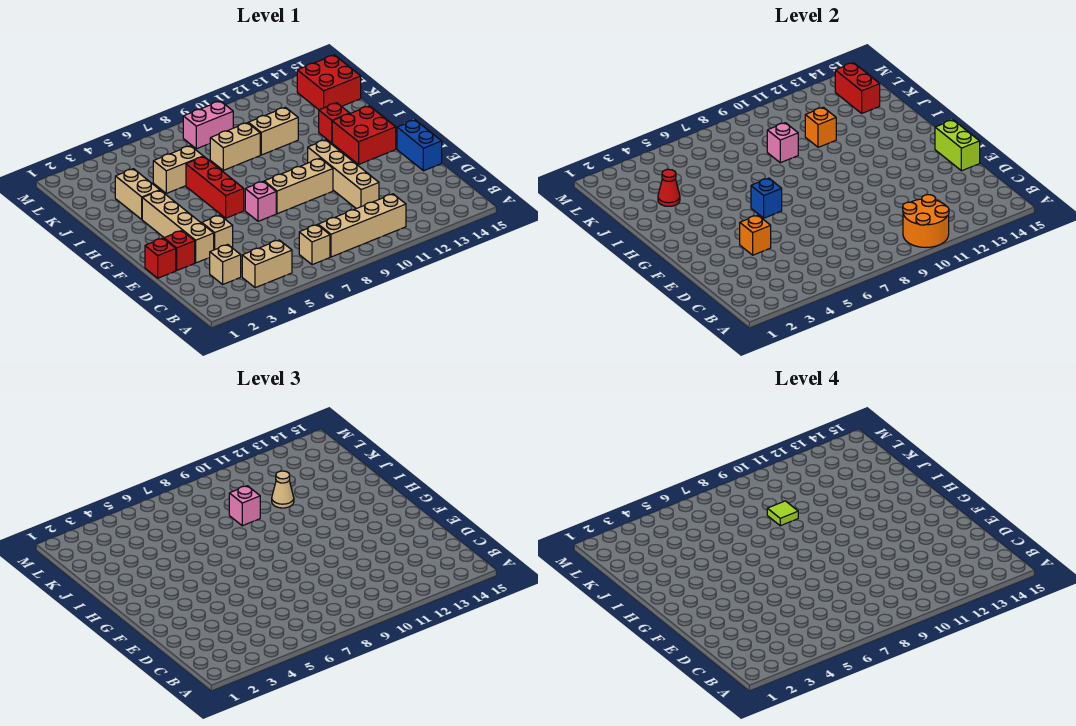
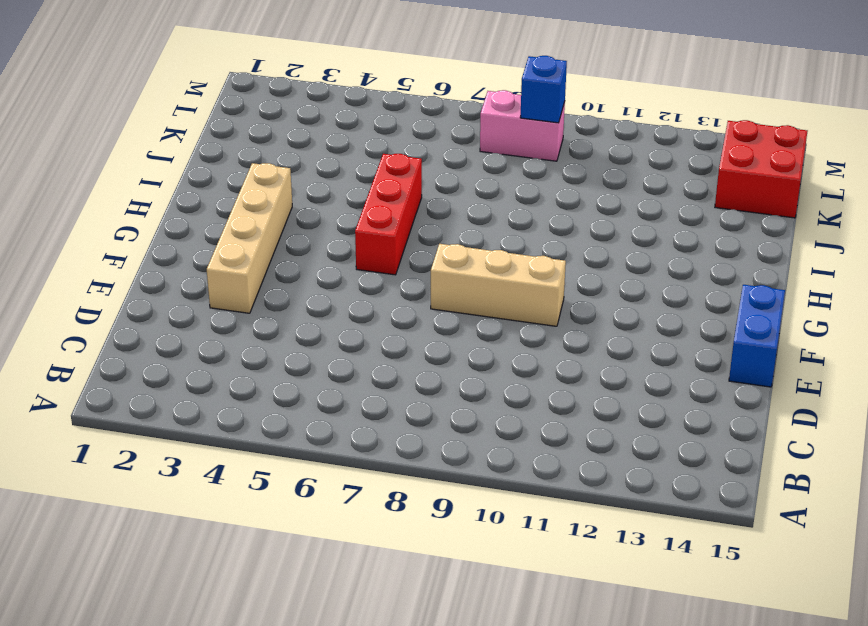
blue brick L9 level 2 -> blue brick G6 level 2
none -> tan brick B4:B5 level 1
none -> tan brick B7 level 1
none -> tan brick B8:B11 level 1
none -> tan brick C3 level 1

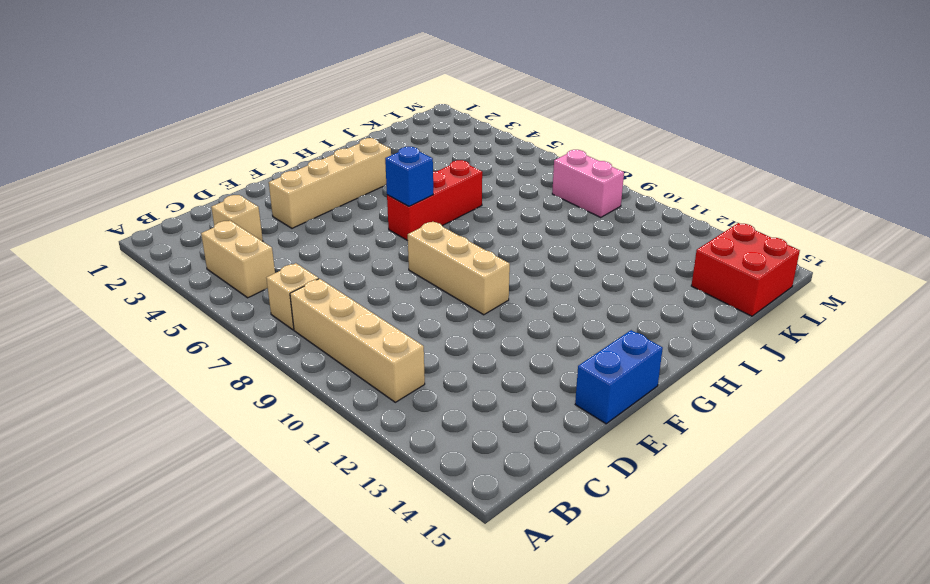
none -> tan brick D11:G11 level 1
none -> red brick E1 level 1
none -> red brick E2 level 1
none -> tan brick E4 level 1

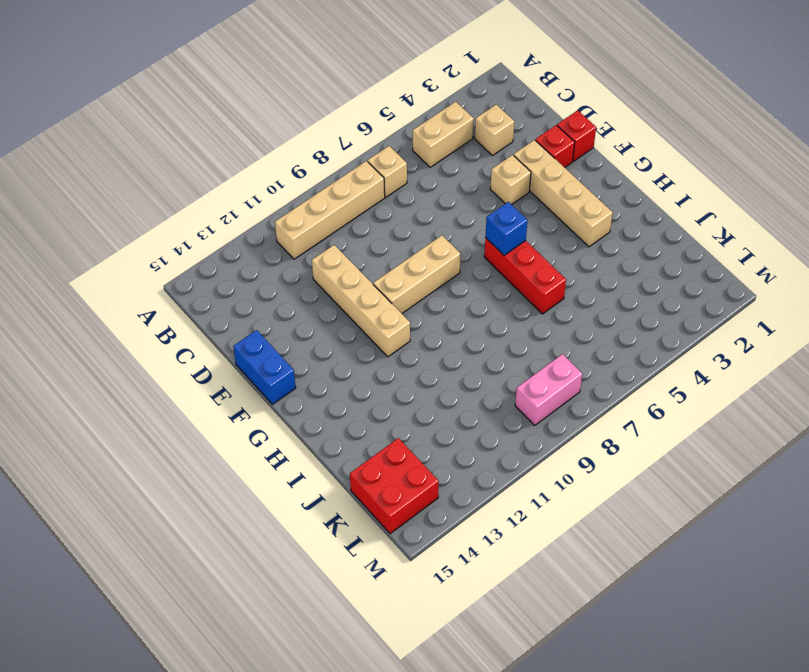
none -> pink brick F7 level 1
none -> red brick G13:H14 level 1
none -> tan brick I3:J3 level 1
none -> red brick I13 level 1

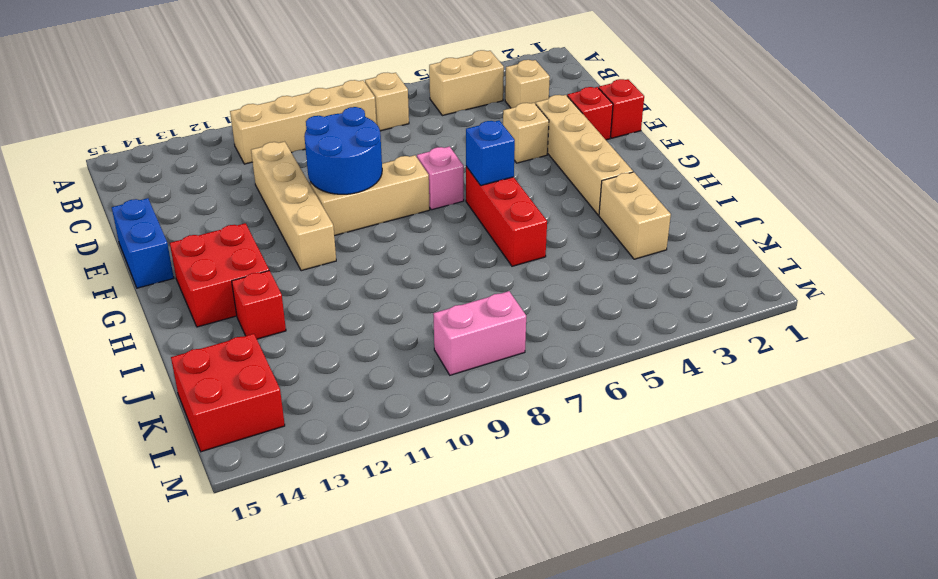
blue round brick E9:F10 level 2 -> none
none -> tan brick J5:J6 level 1
none -> tan brick J8:J9 level 1
none -> tan brick J10:J11 level 1
none -> orange round brick A10:B11 level 2

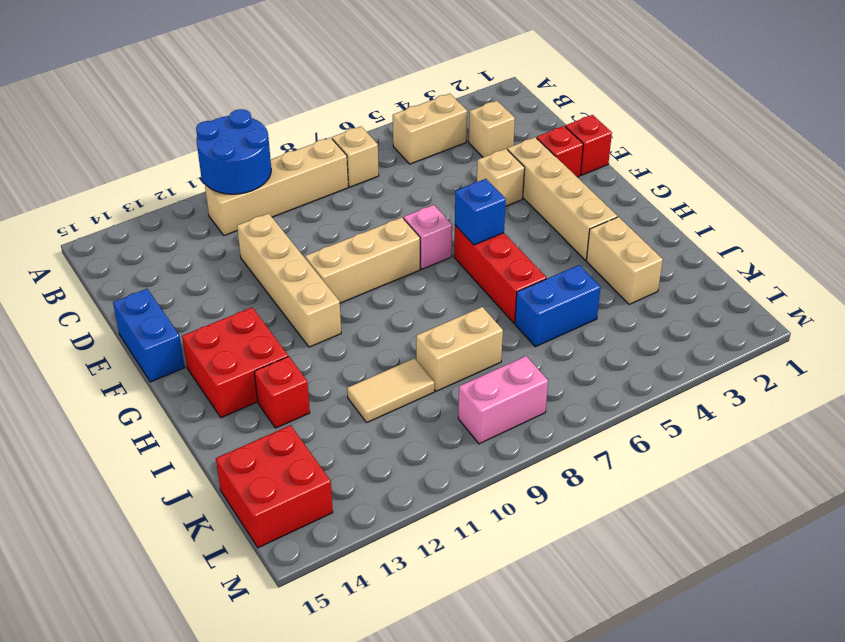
blue round brick A10:B11 level 2 -> orange round brick A10:B11 level 2
blue brick J5:J6 level 1 -> tan brick J5:J6 level 1
tan tile J10:J11 level 1 -> tan brick J10:J11 level 1
none -> orange brick E4 level 2
none -> lime brick E15:F15 level 2
none -> red cone J3 level 2
none -> pink brick J9 level 2

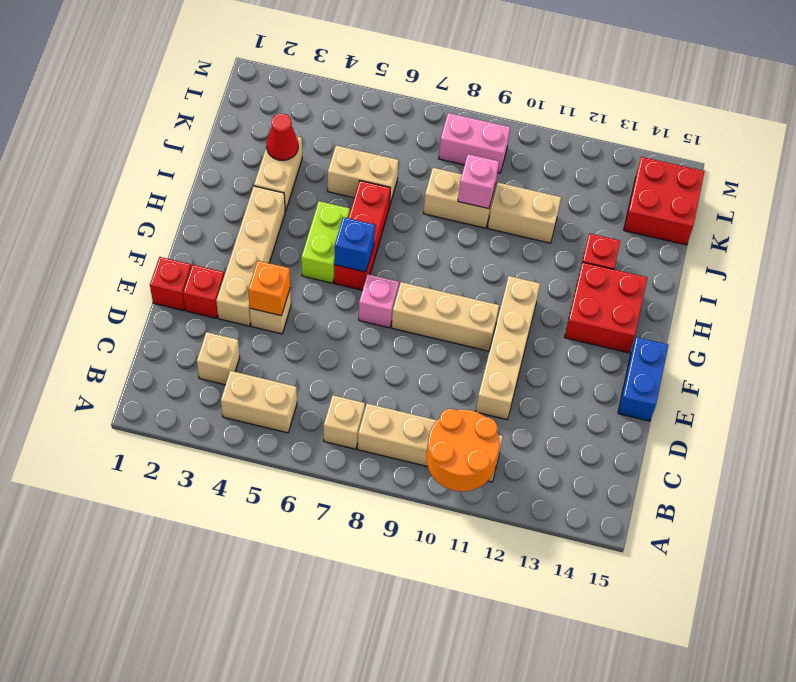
lime brick G5:H5 level 1 -> lime brick E15:F15 level 2
none -> orange brick J11 level 2
none -> red brick K14:L14 level 2
none -> pink brick J9 level 3
none -> tan cone J11 level 3

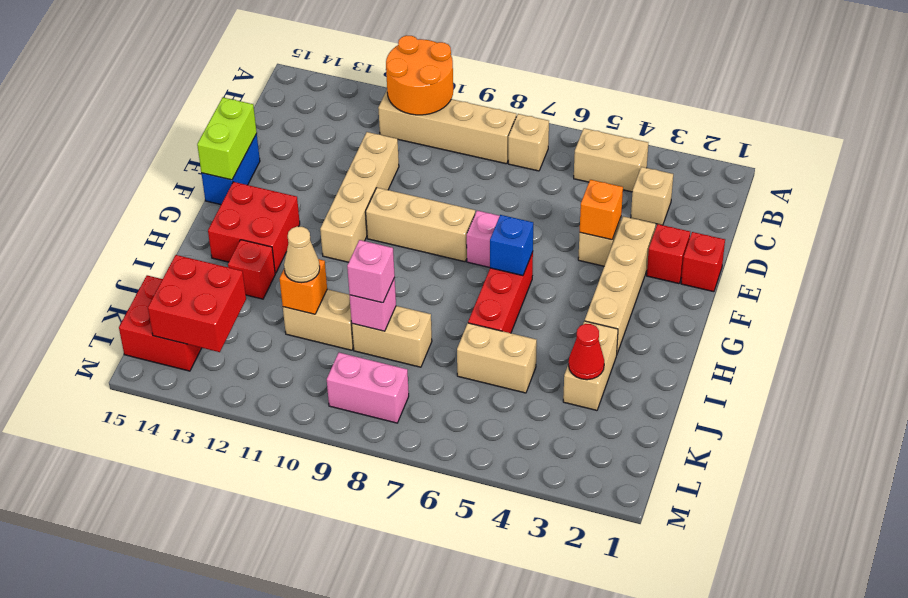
red brick K13:L14 level 2 -> red brick K14:L14 level 2
none -> lime tile J9 level 4

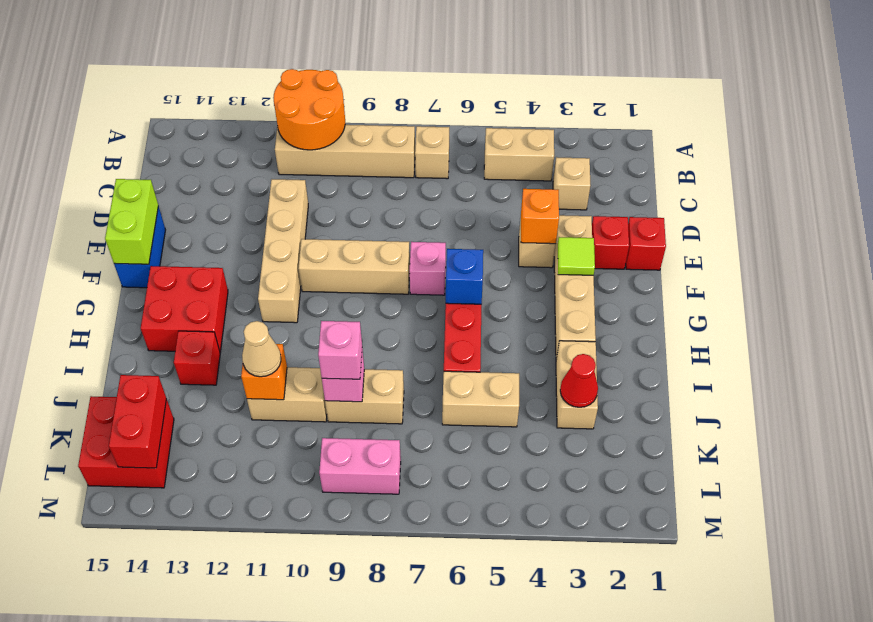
lime tile F3 level 2 -> lime tile J9 level 4

